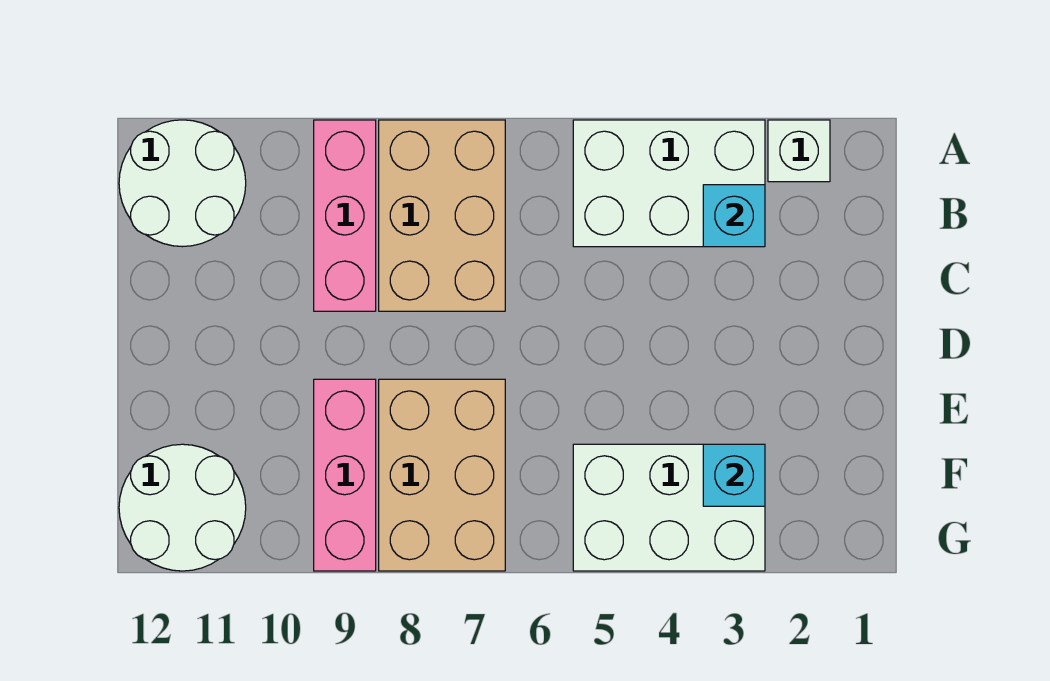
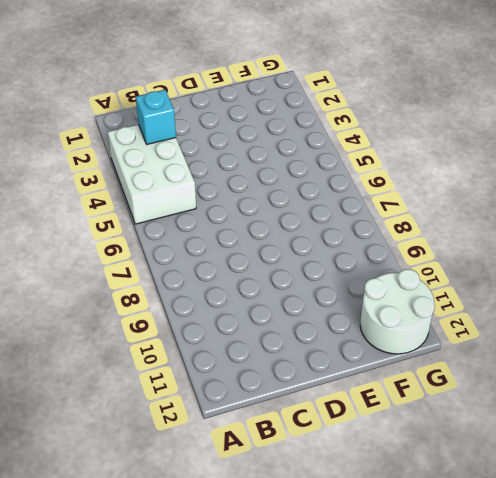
none -> white brick A2 level 1
none -> tan brick A7:C8 level 1

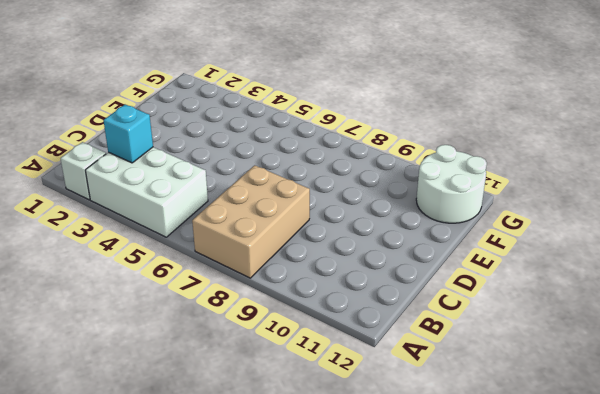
none -> pink brick A9:C9 level 1
none -> white round brick A11:B12 level 1

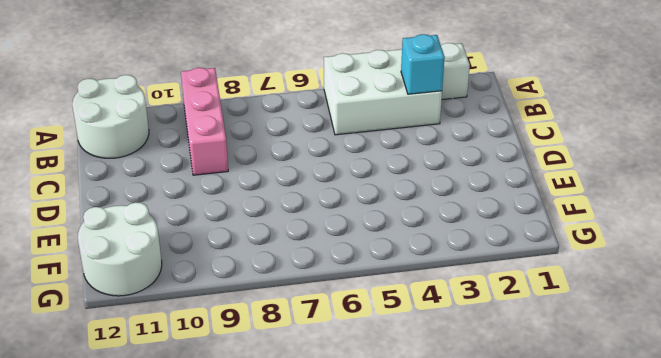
none -> tan brick A7:C8 level 1
none -> tan brick E7:G8 level 1

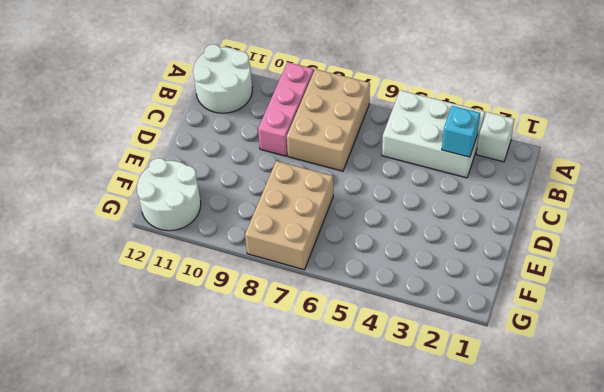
none -> pink brick E9:G9 level 1
none -> white brick F3:G5 level 1

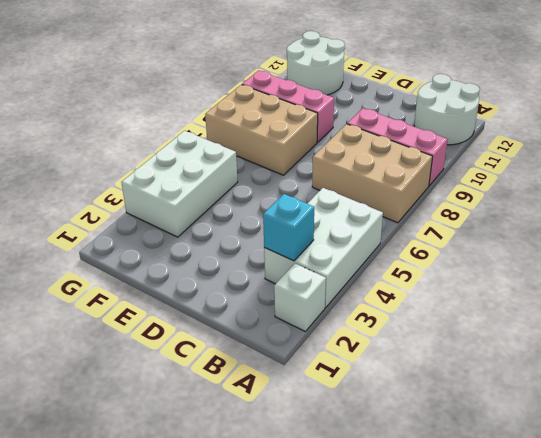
none -> cyan brick F3 level 2

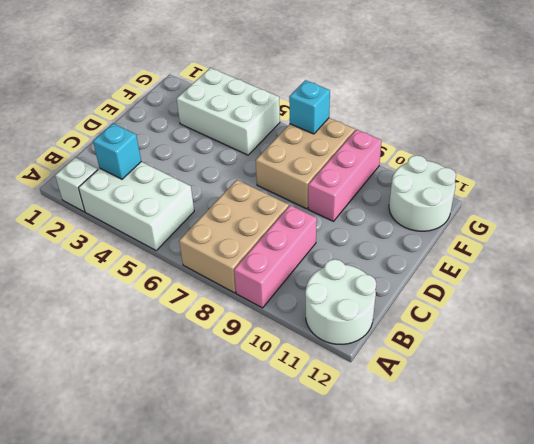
cyan brick G7 level 2 -> cyan brick F3 level 2

